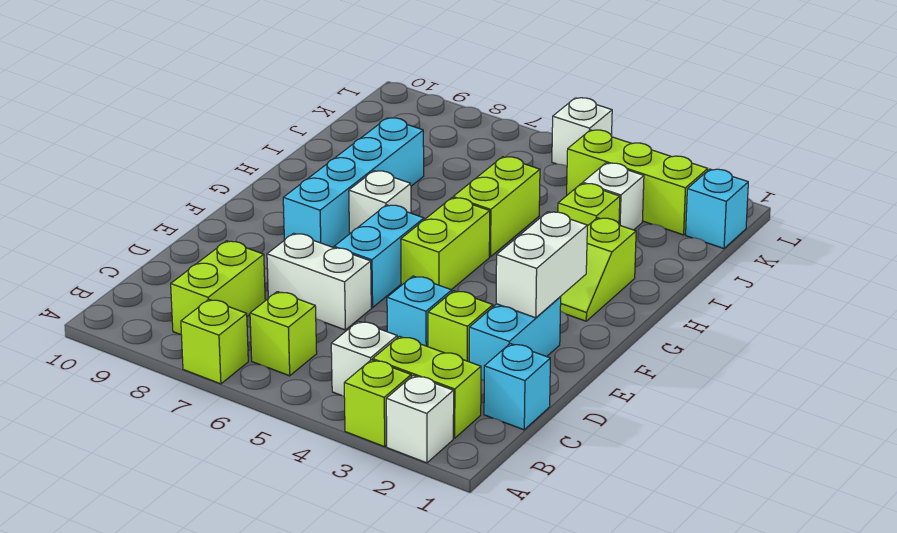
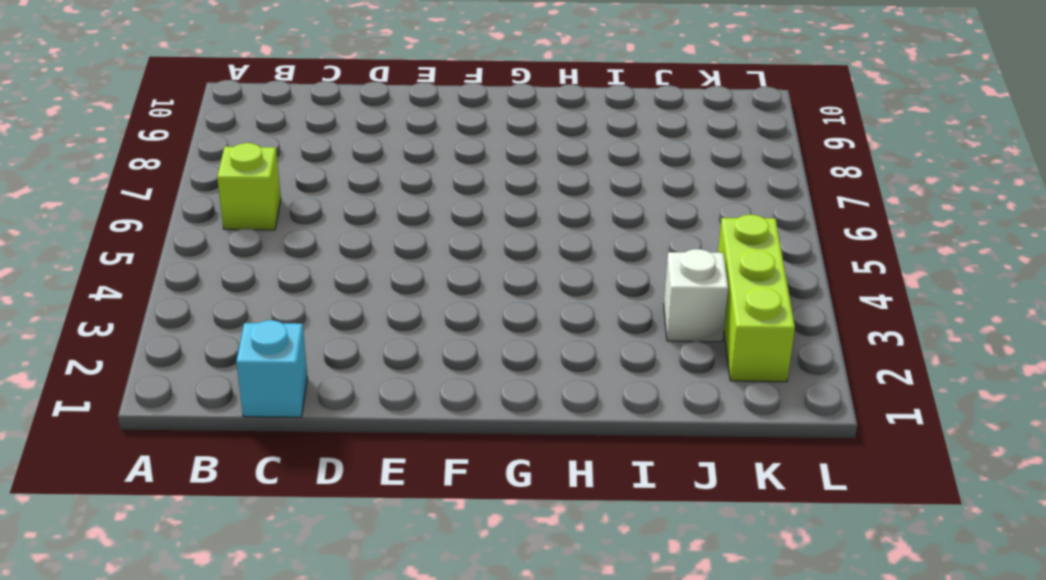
none -> white brick A2 level 1
none -> lime brick A3 level 1
none -> lime brick A7 level 1

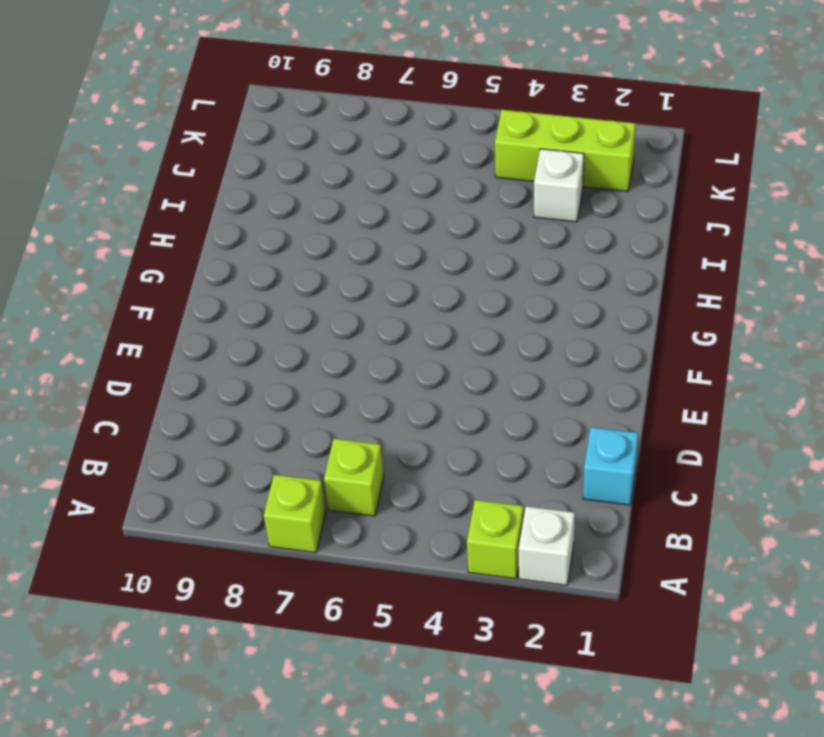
none -> lime brick B2:B3 level 1
none -> white brick B4 level 1
none -> lime brick B8:C8 level 1

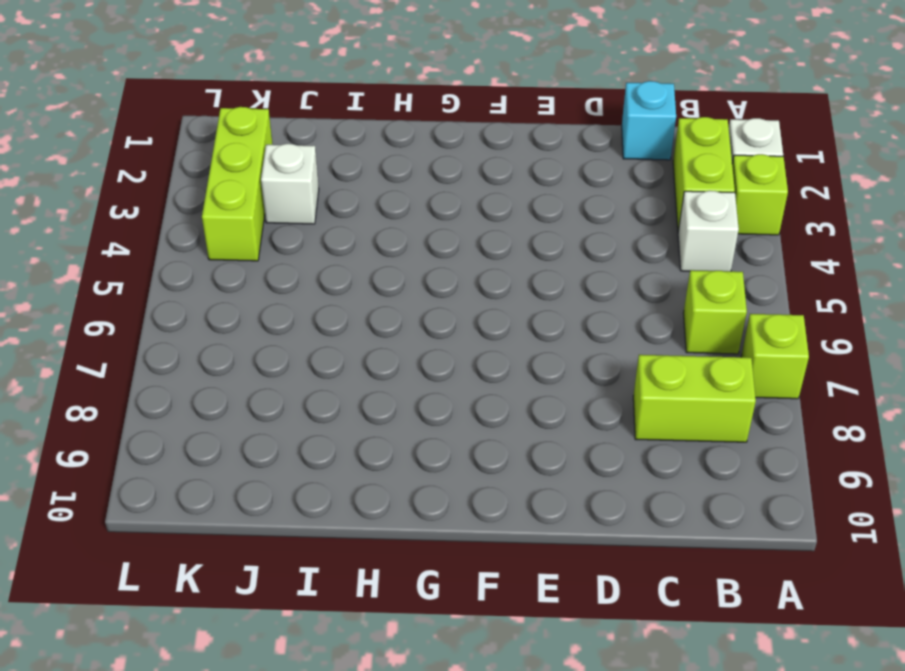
none -> cyan brick D2:E2 level 1
none -> lime brick D3 level 1
none -> cyan brick D4 level 1

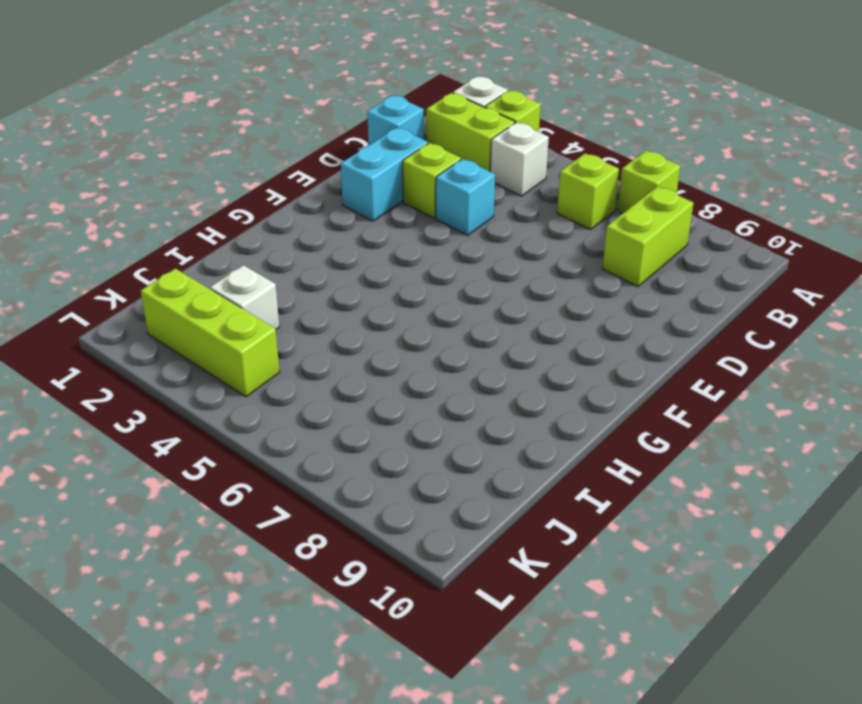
none -> white brick D6:D7 level 1
none -> cyan brick E6:F6 level 1
none -> lime brick F5:G5 level 1

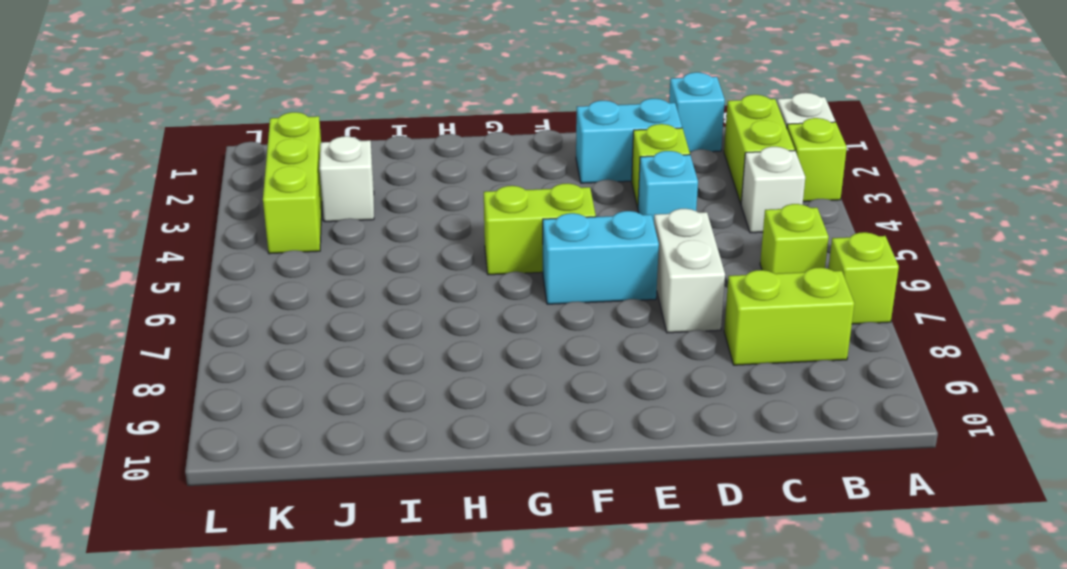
none -> cyan brick F8:I8 level 1
none -> lime slope G2:H2 level 1 top H
none -> white brick G7 level 1

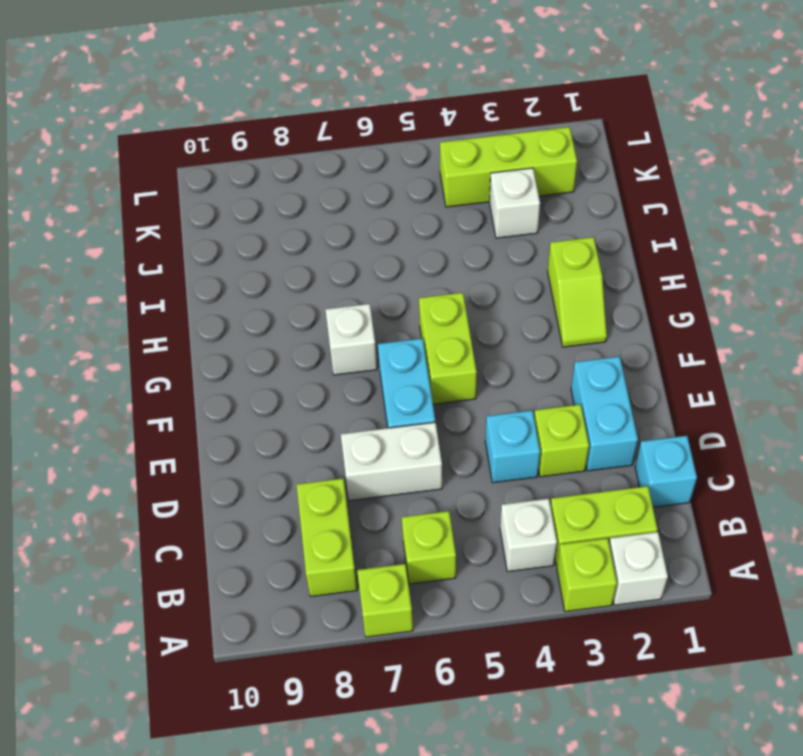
none -> cyan brick F8:I8 level 1
none -> lime brick H5:I5 level 1
none -> lime brick I3 level 1

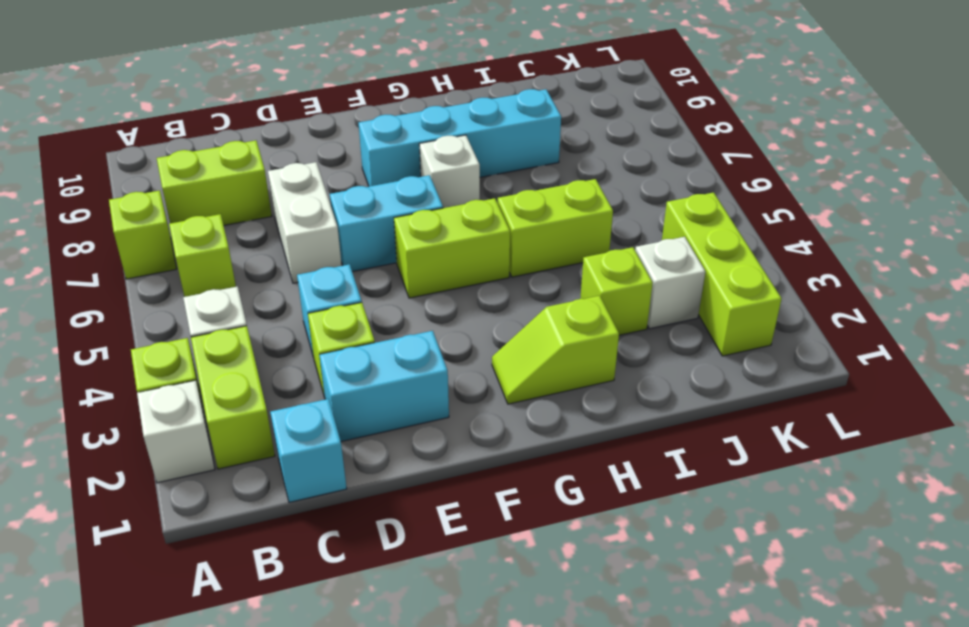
none -> cyan brick K1 level 1
none -> white brick L5 level 1
none -> white brick E2:F2 level 2

